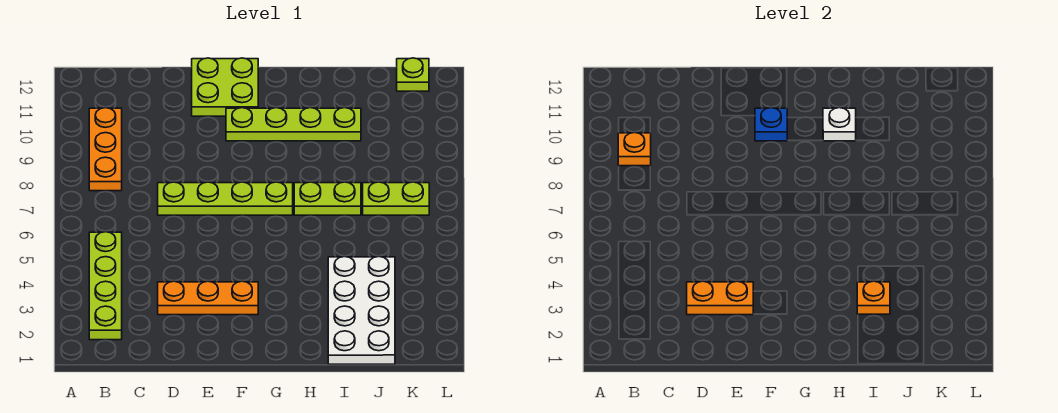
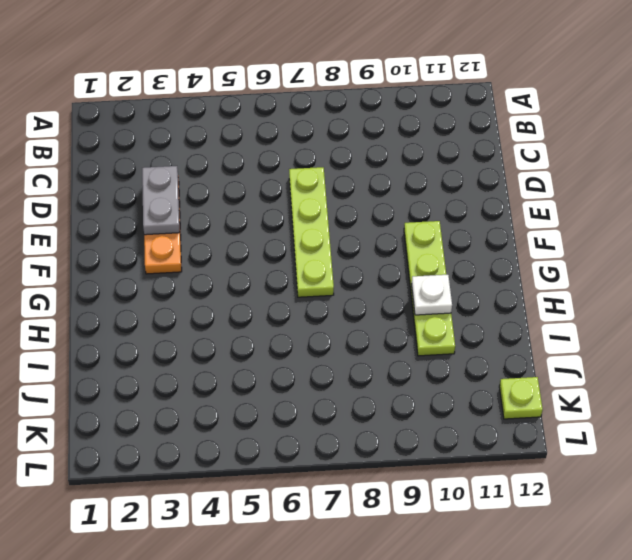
grey plate D3:E3 level 2 -> orange plate D3:E3 level 2
none -> lime plate B2:B5 level 1
none -> orange plate B8:B10 level 1
none -> lime plate E11:F12 level 1

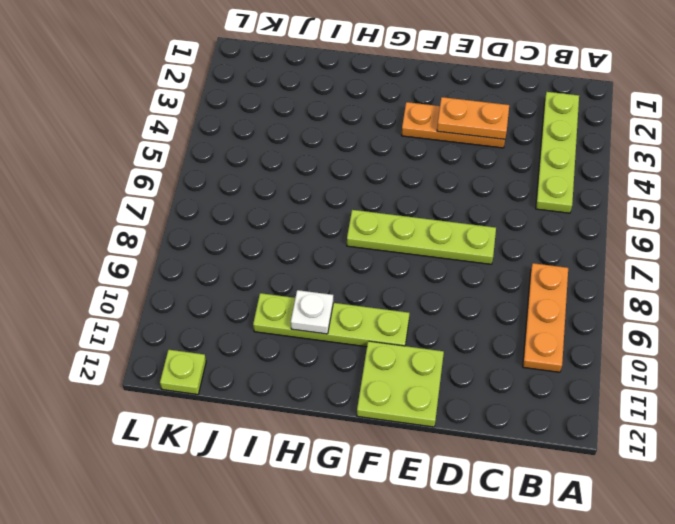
none -> lime plate H7:I7 level 1
none -> white plate I1:J4 level 1
none -> lime plate J7:K7 level 1

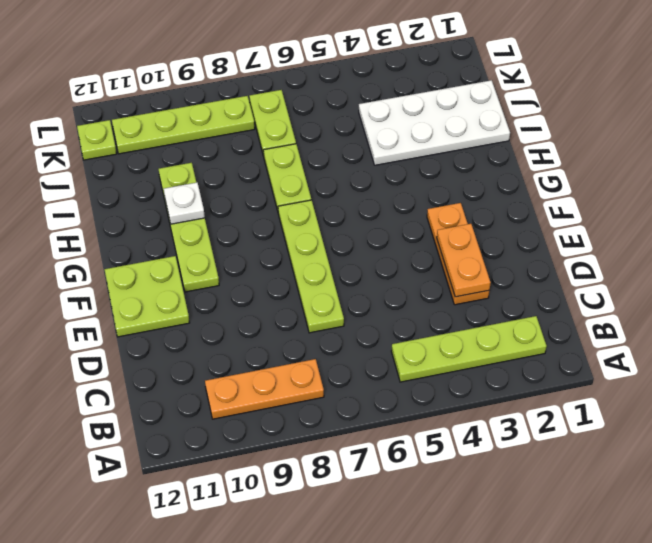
lime plate K8:K11 level 1 -> none
none -> orange plate B9 level 2
none -> blue plate F10 level 2
none -> orange plate I3 level 2

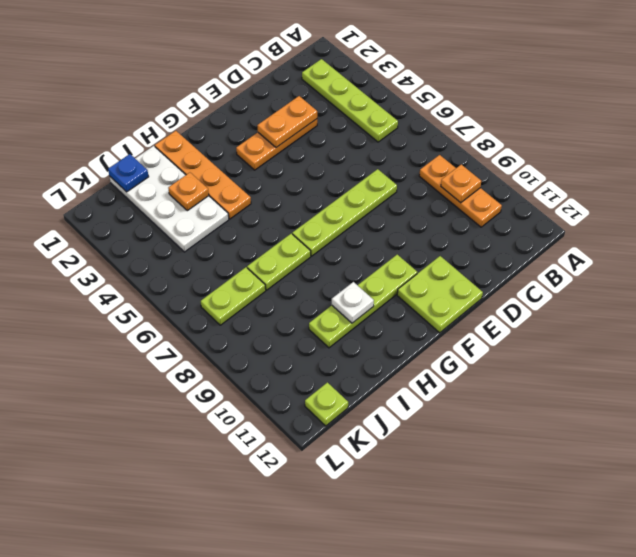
orange plate H1:H4 level 1 -> none
blue plate J1 level 2 -> blue plate F10 level 2

